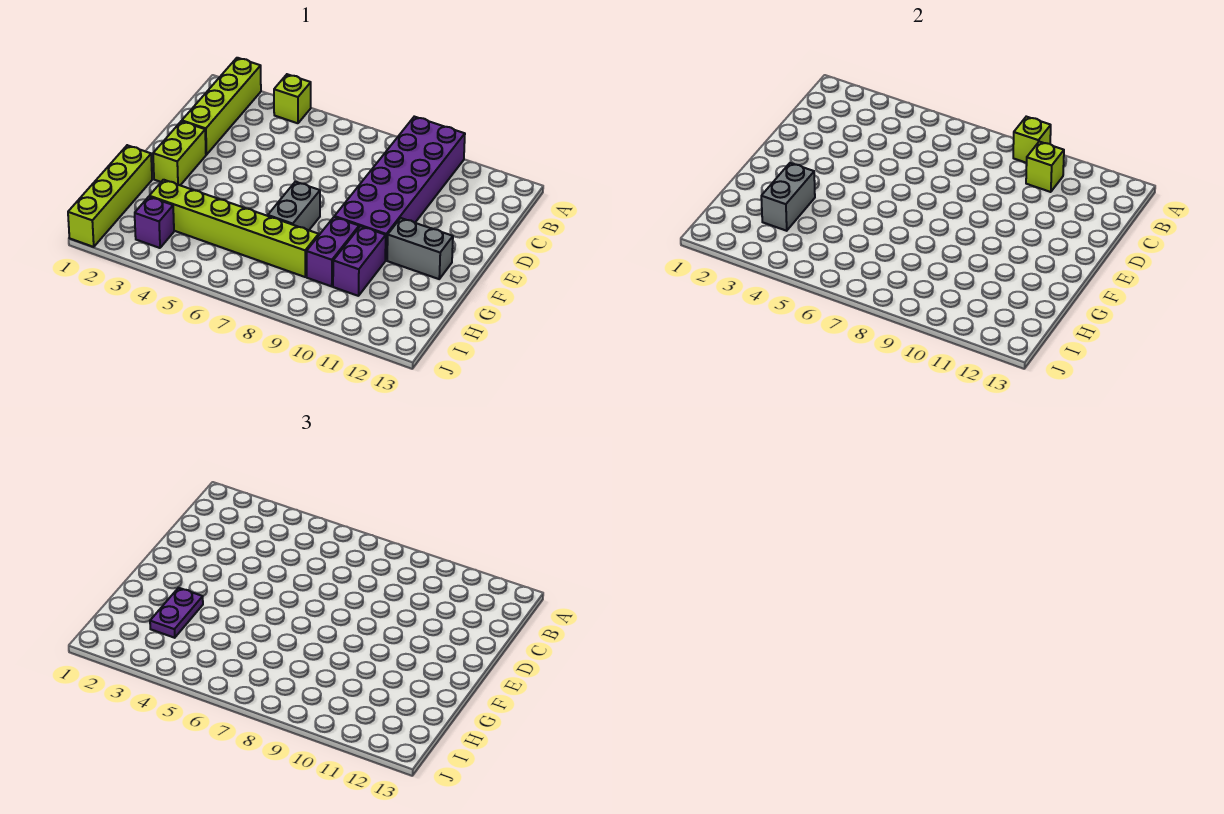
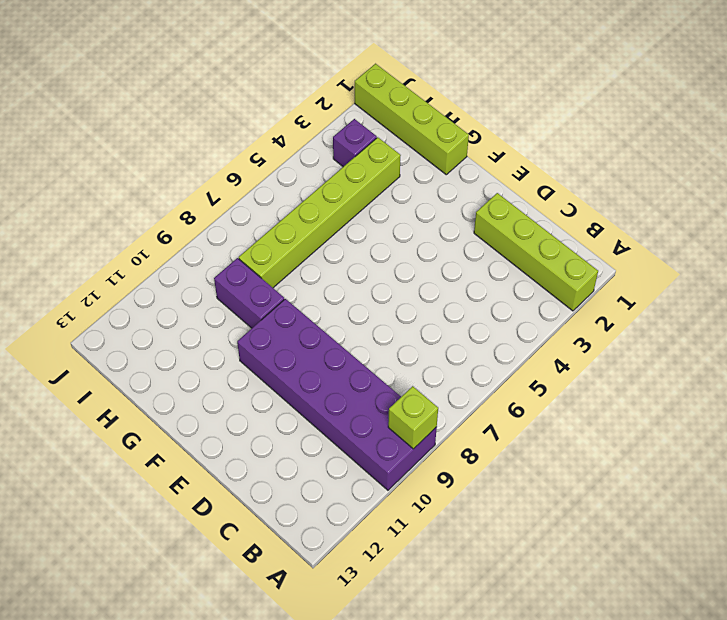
none -> lime brick A4 level 1
none -> lime brick E2:F2 level 1
none -> grey brick F7:G7 level 1

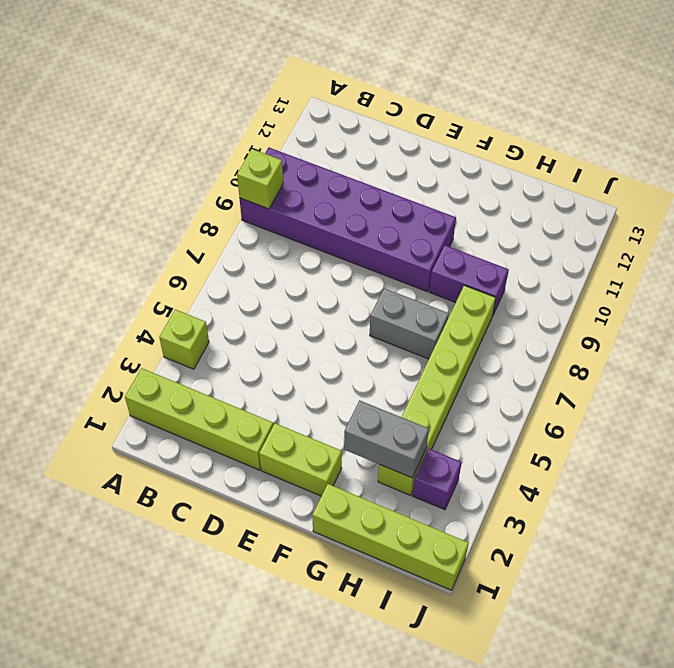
none -> grey brick F11:F12 level 1
none -> purple brick G10:H10 level 1
none -> lime brick B10 level 2

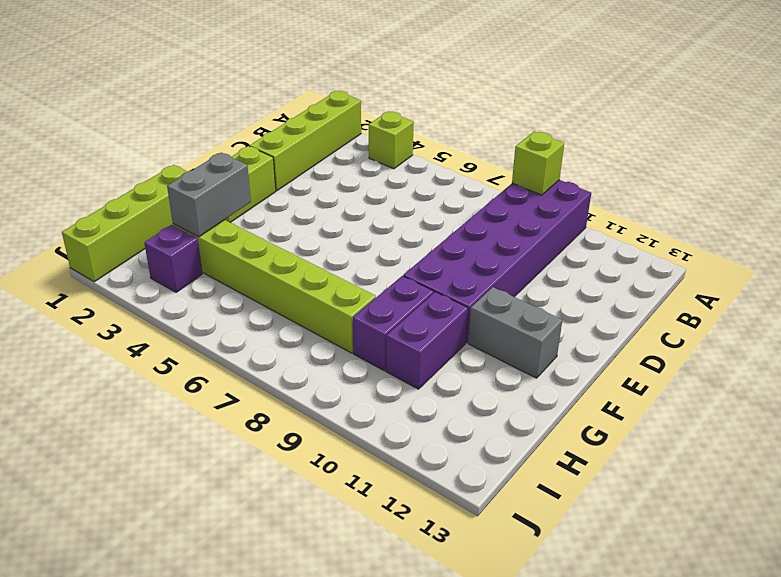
none -> grey brick F7:G7 level 1
none -> lime brick B10 level 2
none -> purple plate G3:H3 level 3

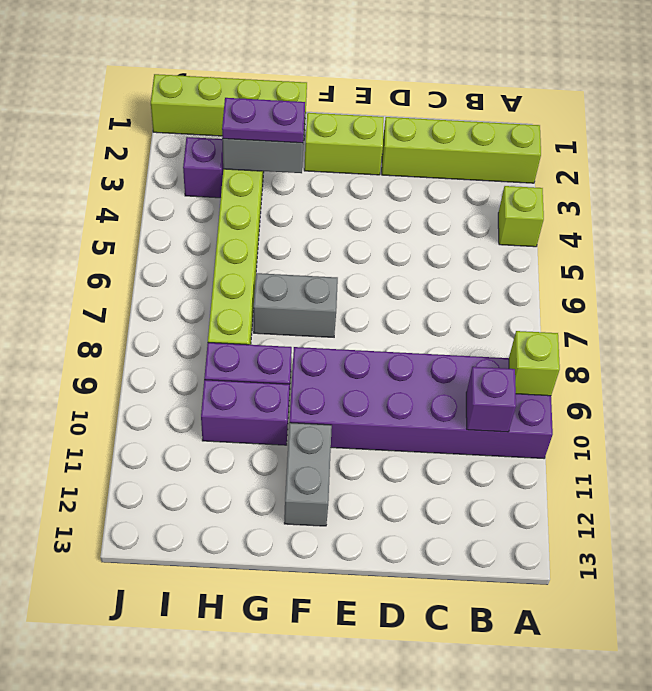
purple brick B10 level 2 -> lime brick B10 level 2

